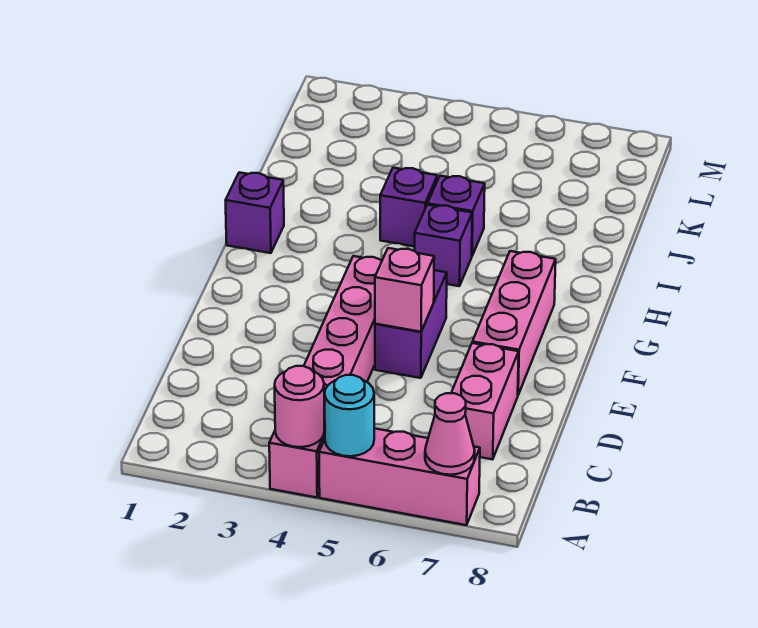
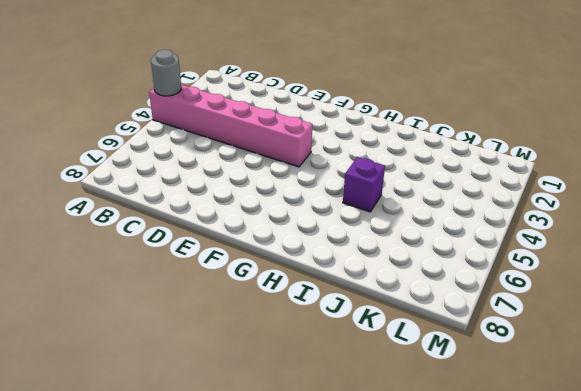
grey round brick A4 level 2 -> pink round brick A4 level 2
none -> pink brick A5:A7 level 1
none -> pink brick C7:D7 level 1
none -> purple brick E5:F5 level 1

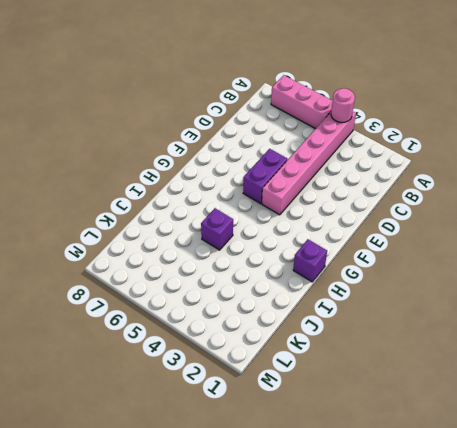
none -> pink brick C7:D7 level 1
none -> pink brick E7:G7 level 1
none -> purple brick H5 level 1

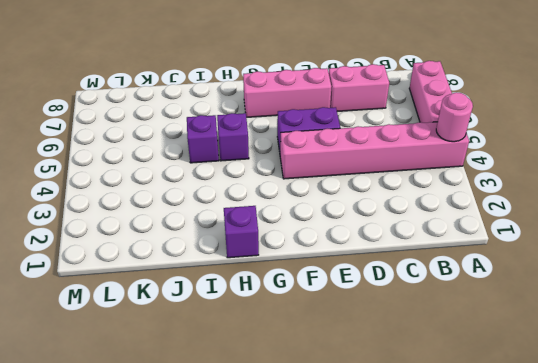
none -> purple brick I4 level 1
none -> cyan round brick A5 level 2
none -> pink cone A7 level 2

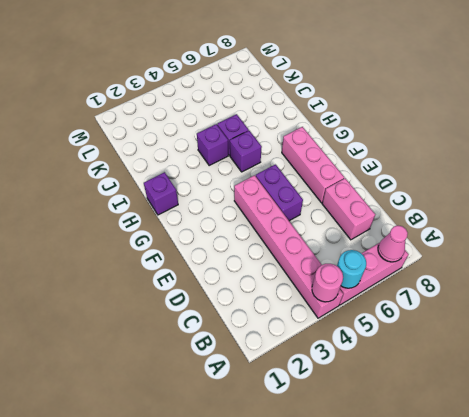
none -> pink brick E5 level 2

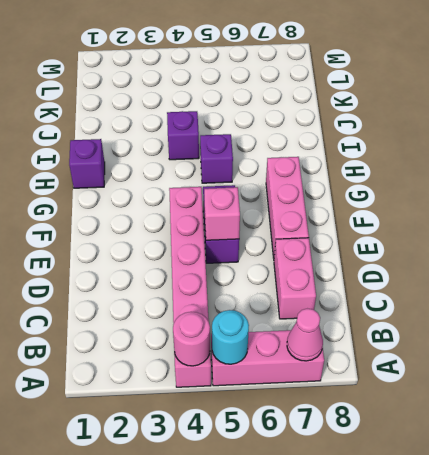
none -> purple brick I5 level 1

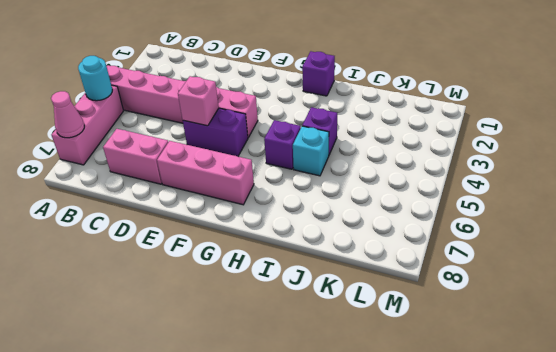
cyan brick I5 level 1 -> purple brick I5 level 1
none -> pink round brick A4 level 2

